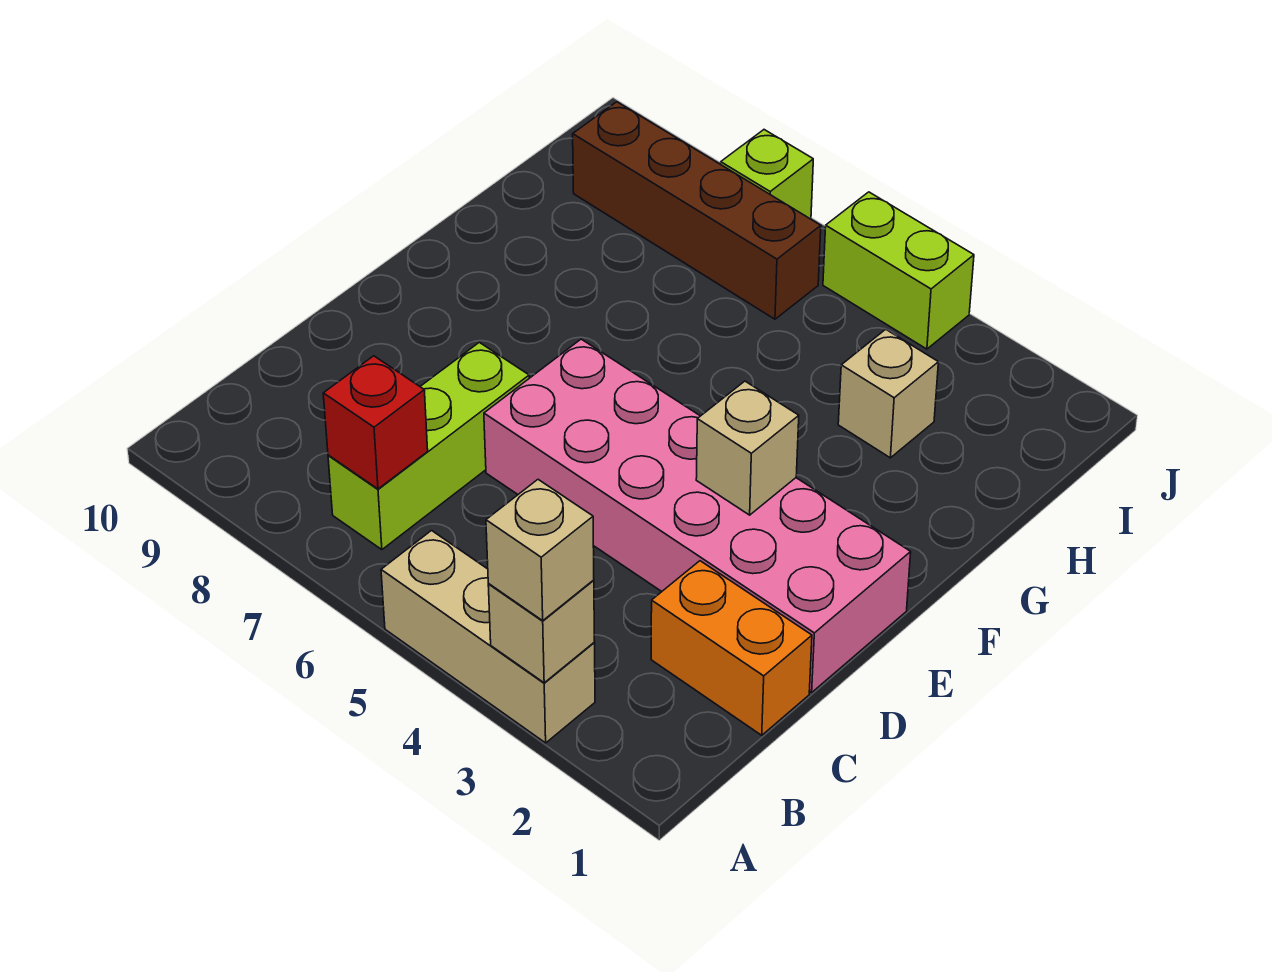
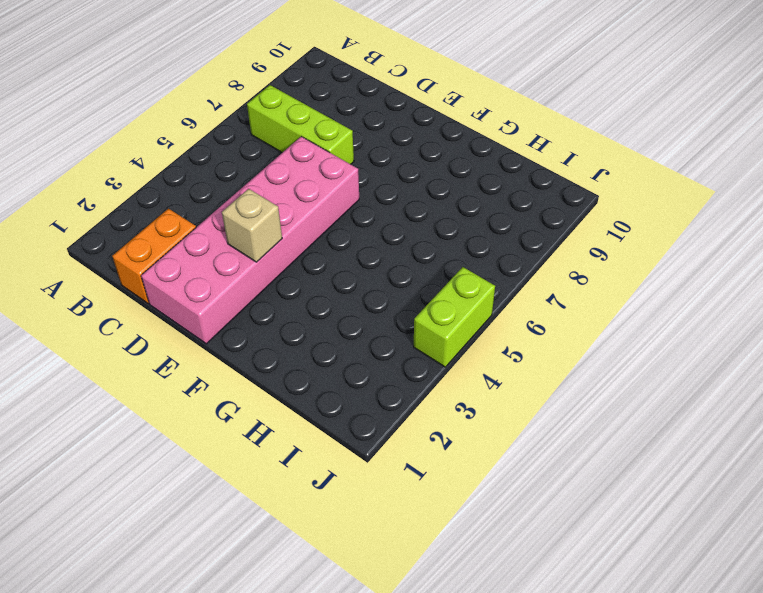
none -> tan brick A3:A5 level 1
none -> tan brick H3 level 1
none -> brown brick I6:I9 level 1

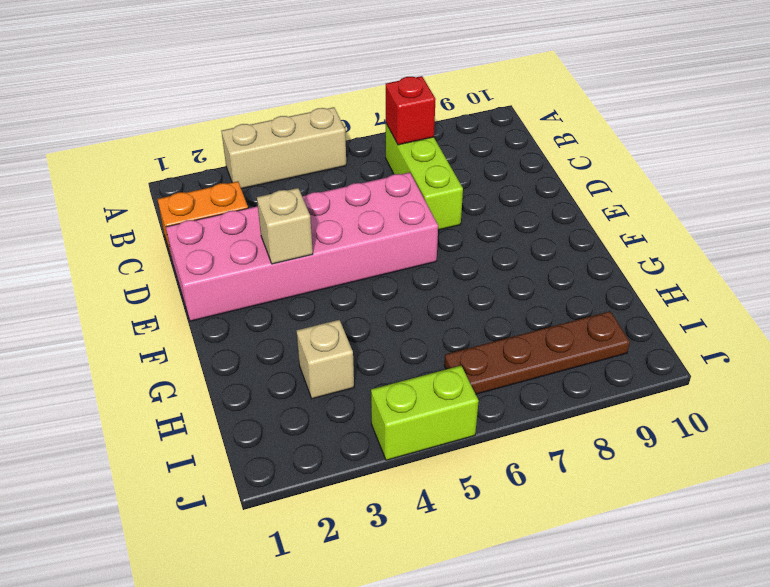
brown plate I6:I9 level 1 -> brown brick I6:I9 level 1
none -> lime brick J7 level 1
none -> tan brick A3 level 2
none -> tan brick A3 level 3

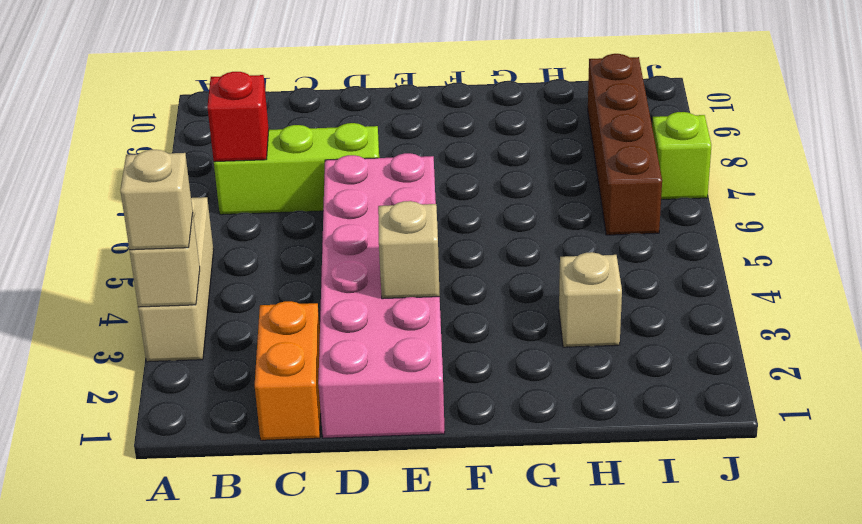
none -> lime brick J4:J5 level 1

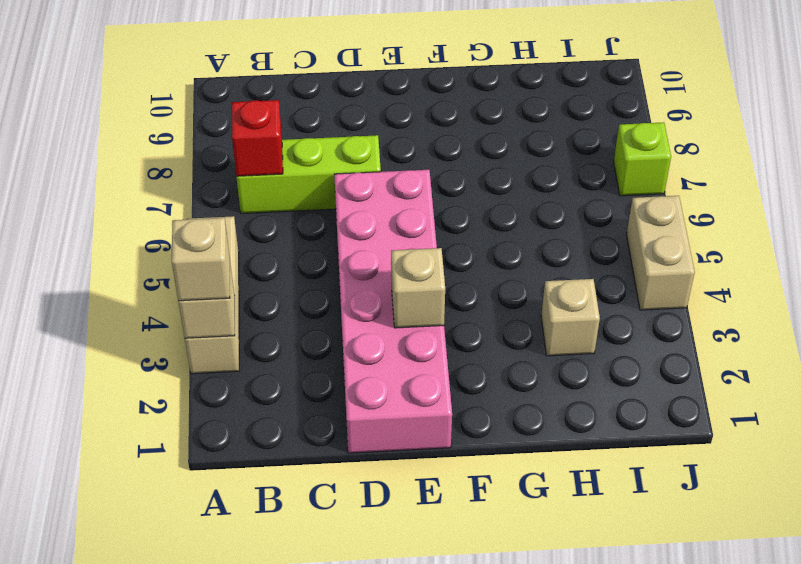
tan brick J4:J5 level 1 -> lime brick J4:J5 level 1
none -> orange brick C1:C2 level 1
none -> brown brick I6:I9 level 1

